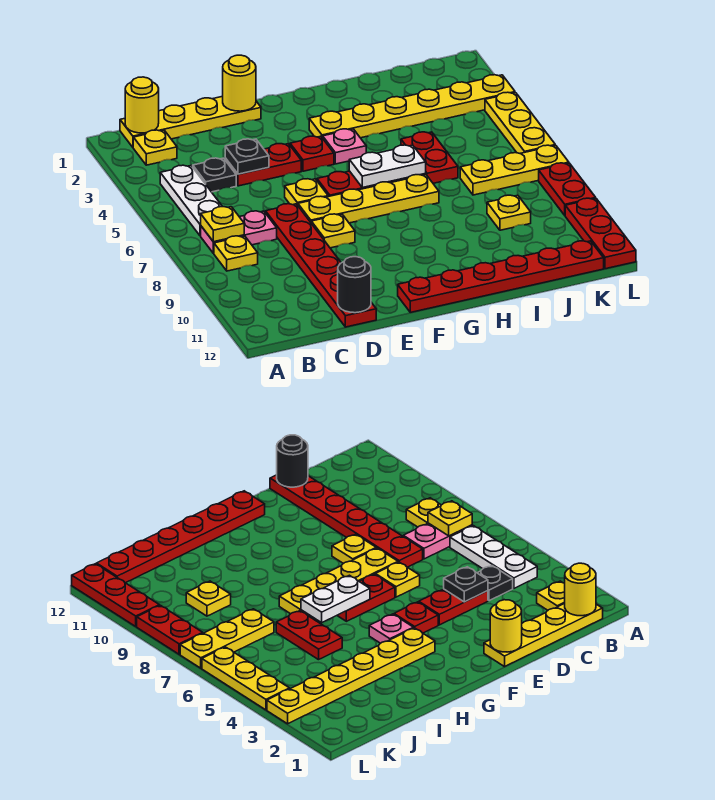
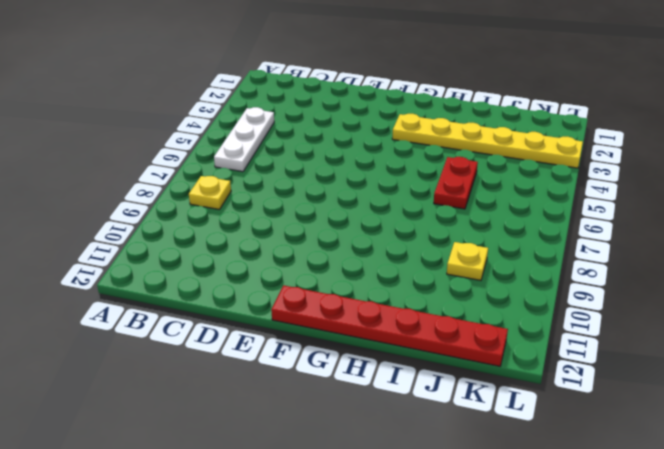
none -> yellow plate B1:E1 level 1
none -> yellow plate B2 level 1
none -> pink plate B7:C7 level 1

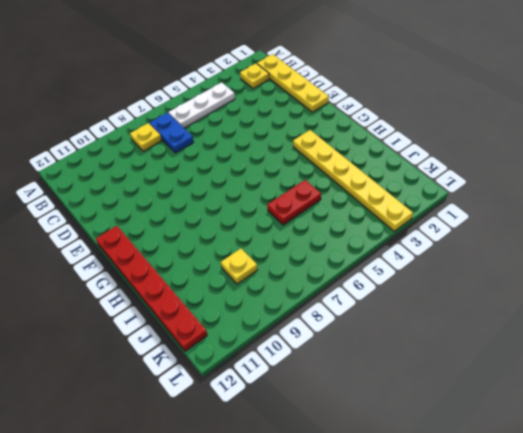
blue plate B7:C7 level 1 -> pink plate B7:C7 level 1
none -> black plate C4 level 1
none -> red plate D4:E4 level 1
none -> red plate D7:D12 level 1

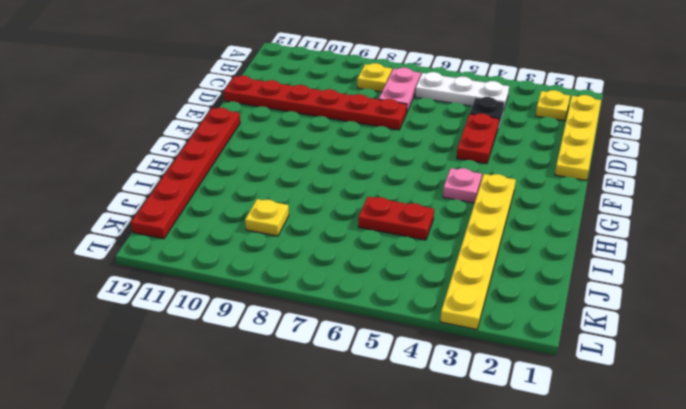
none -> yellow plate E6 level 1
none -> yellow plate E7:H7 level 1
none -> yellow plate E8 level 1

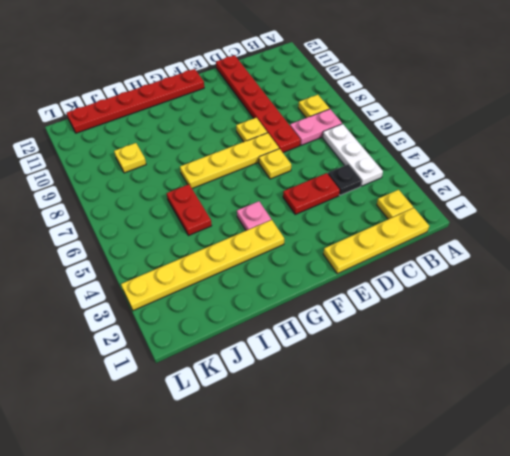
none -> red plate F4 level 1
none -> red plate F6:G6 level 1
none -> yellow plate J7:L7 level 1

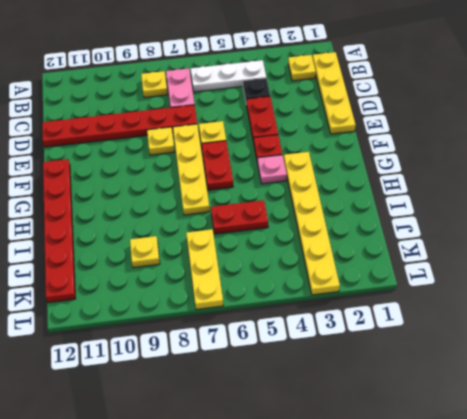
none -> yellow plate L4:L6 level 1
none -> red plate L8:L9 level 1
none -> red plate L10:L12 level 1

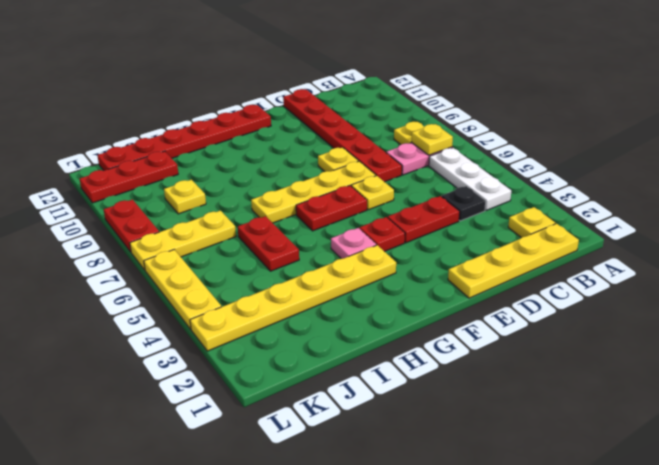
red plate J11:L11 level 1 -> red plate L10:L12 level 1
none -> yellow round brick B1 level 2
none -> black plate D4 level 2
none -> black round brick D12 level 2

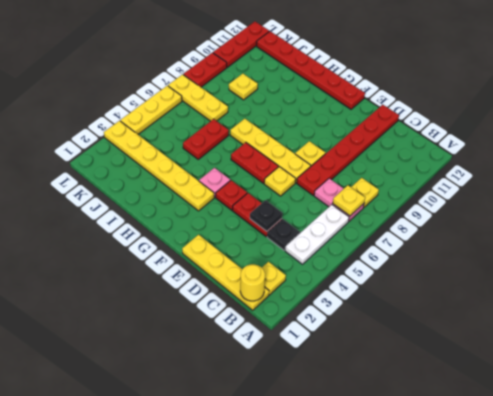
none -> black round brick D12 level 2
none -> yellow round brick E1 level 2
none -> white plate G6:H6 level 2

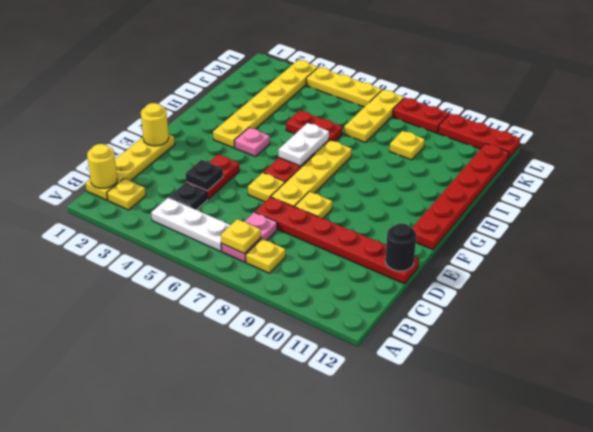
none -> red plate F4 level 1

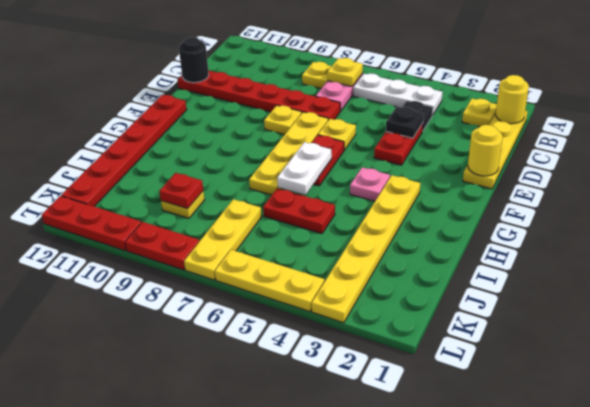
red plate J9 level 2 -> red plate F4 level 1

